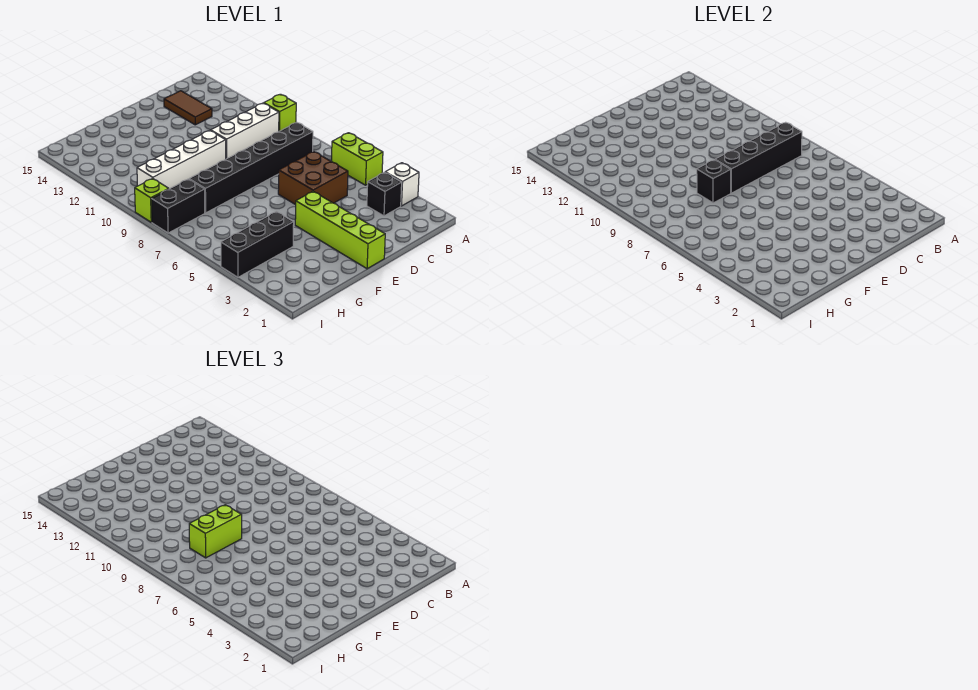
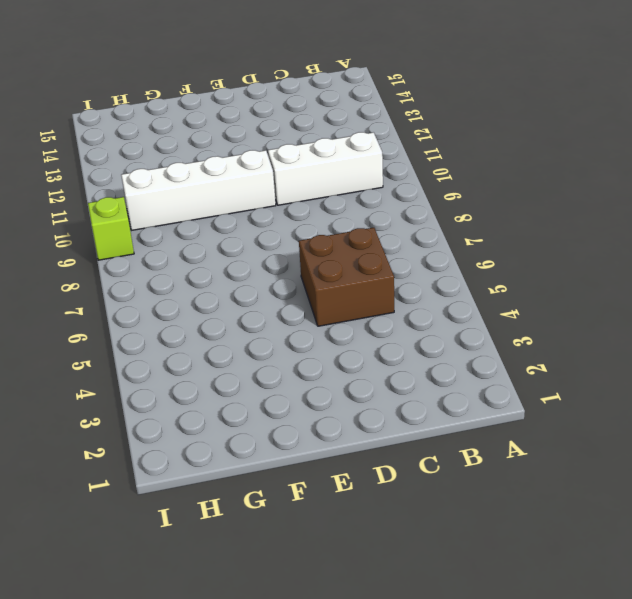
none -> white brick A3 level 1
none -> lime brick A5:A6 level 1
none -> lime brick A10 level 1

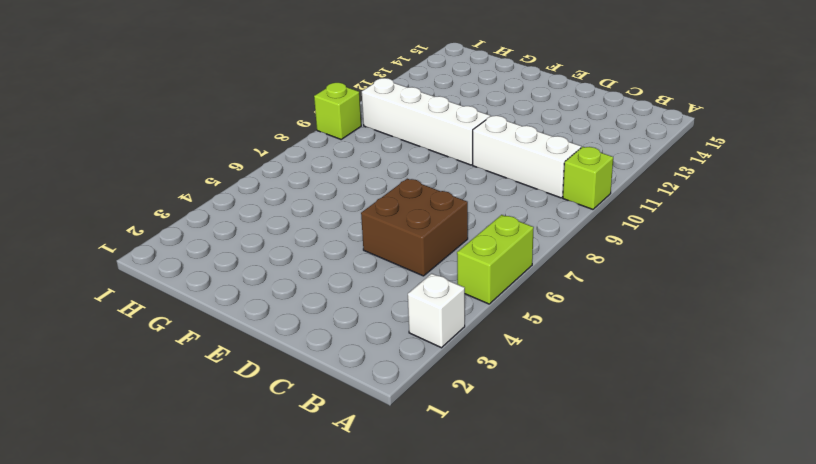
none -> black brick B3 level 1
none -> black brick B8:G8 level 1
none -> brown tile C13:C14 level 1

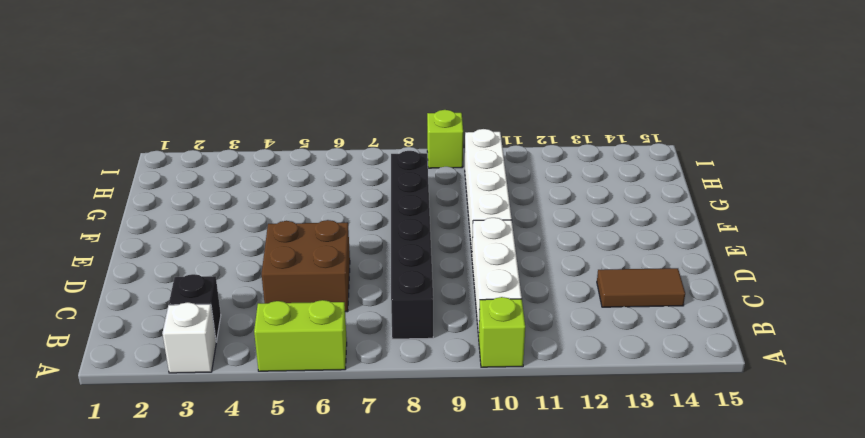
none -> lime brick E1:E4 level 1
none -> black brick G4:I4 level 1
none -> black brick H8:I8 level 1

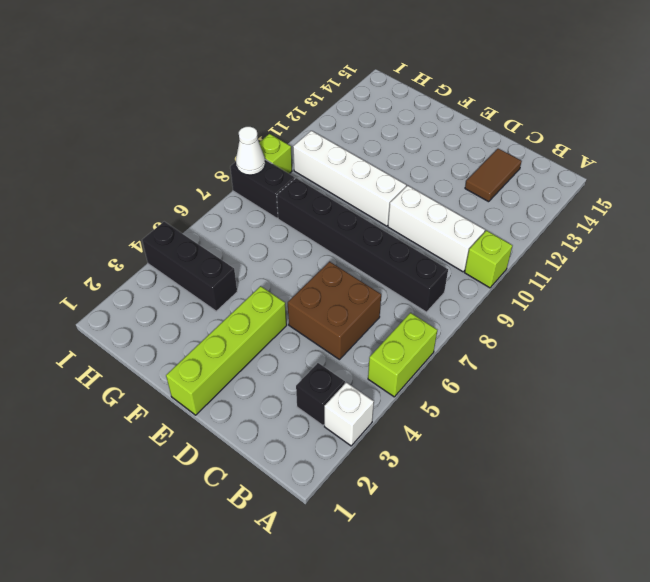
white cone I8 level 2 -> none
none -> black brick B8:E8 level 2
none -> black brick F8 level 2
none -> lime brick F8:G8 level 3

